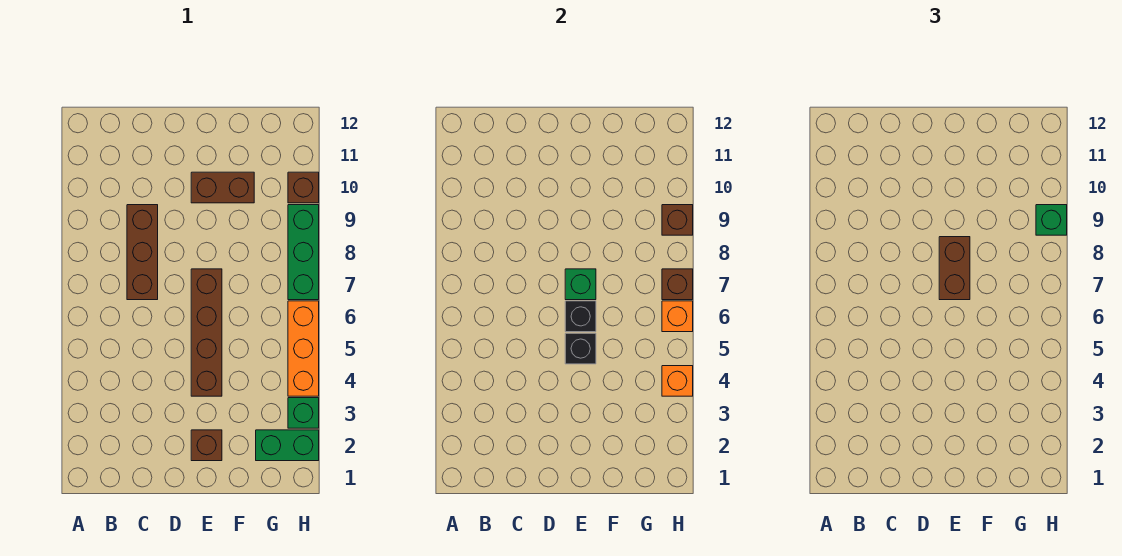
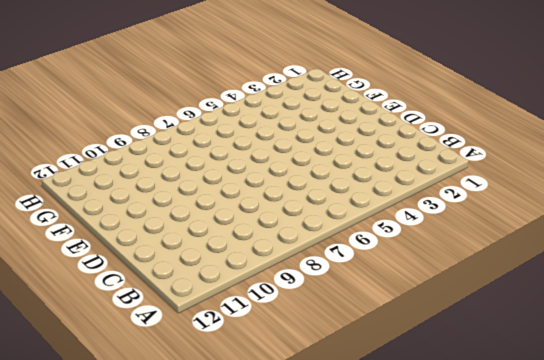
none -> brown brick C7:C9 level 1
none -> brown brick E2 level 1
none -> brown brick E4:E7 level 1

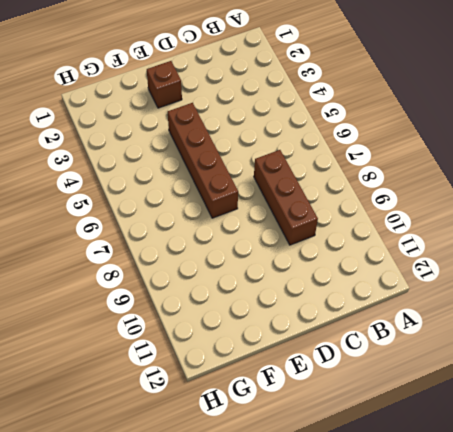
none -> brown brick E10:F10 level 1
none -> green brick G2:H2 level 1
none -> green brick H3 level 1

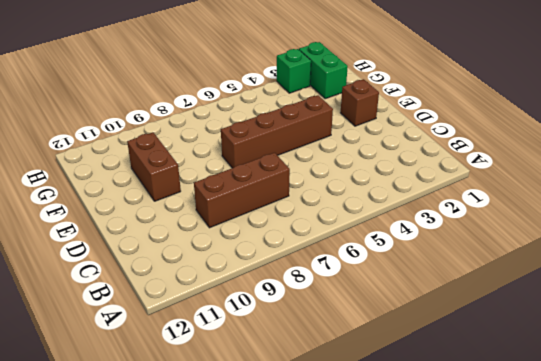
none -> orange brick H4:H6 level 1
none -> green brick H7:H9 level 1
none -> brown brick H10 level 1

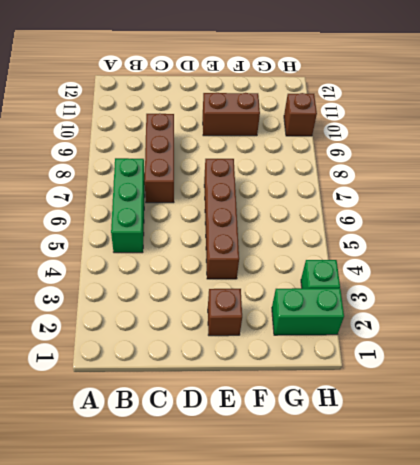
green brick B5:B7 level 1 -> green brick H7:H9 level 1
none -> orange brick H4:H6 level 1
none -> black brick E5 level 2
none -> black brick E6 level 2

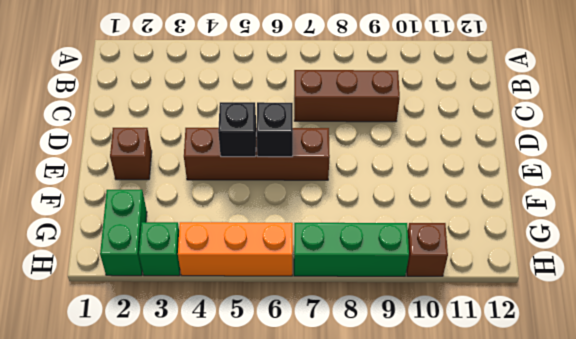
none -> brown brick E10:F10 level 1
none -> green brick E7 level 2
none -> orange brick H4 level 2

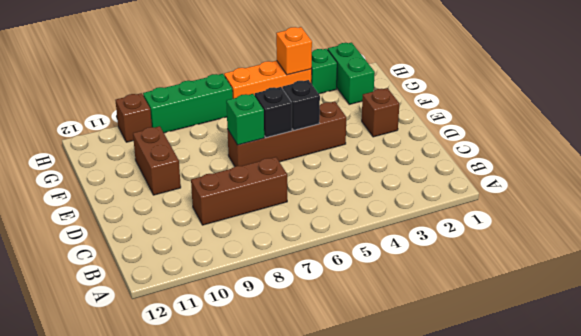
none -> orange brick H6 level 2
none -> brown brick H7 level 2
none -> brown brick H9 level 2

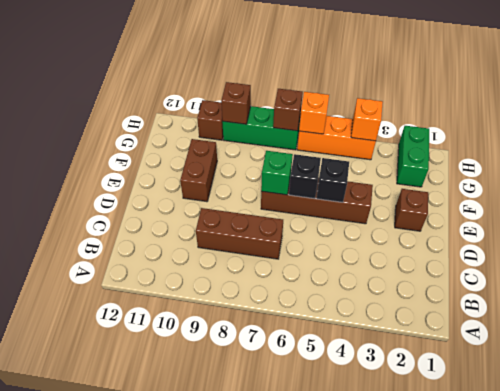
none -> green brick H3 level 1
none -> brown brick E7:E8 level 3
none -> green brick H9 level 3

